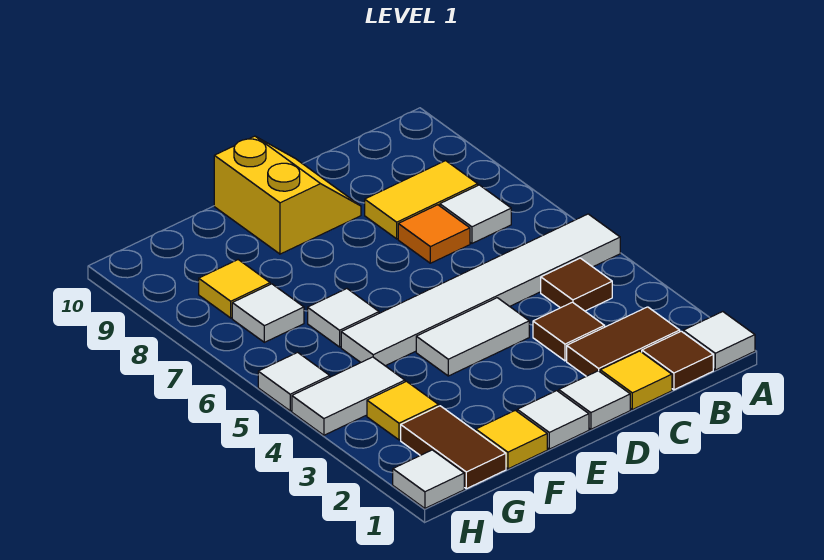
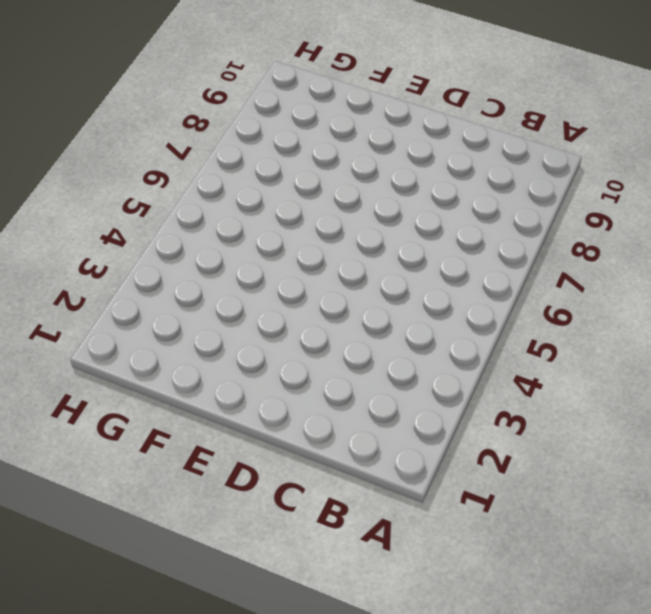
none -> white tile A1 level 1
none -> white tile A5:F5 level 1
none -> brown tile B1 level 1

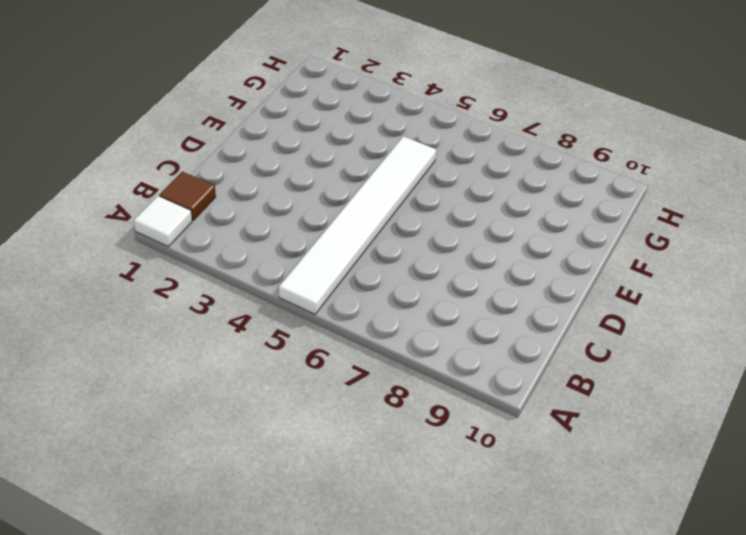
none -> brown tile B2:C2 level 1
none -> brown tile B4 level 1
none -> white tile B7 level 1

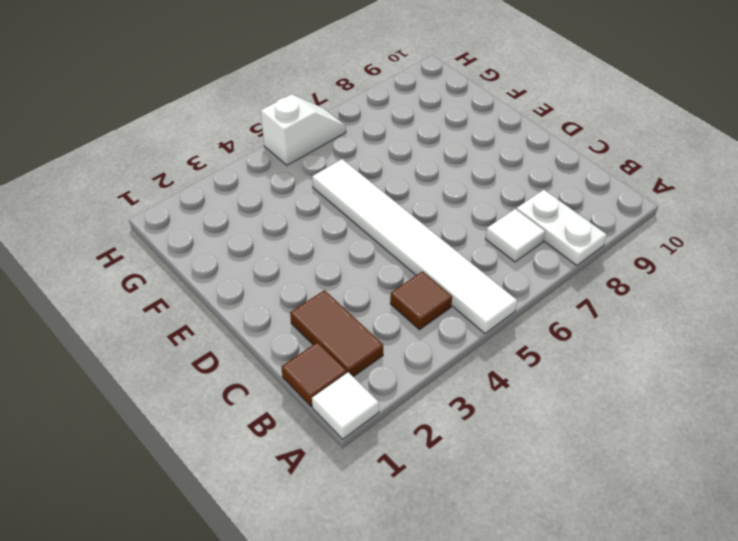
white plate A8:B8 level 1 -> yellow tile B8:C8 level 1
white slope H5:H6 level 1 top 5 -> white tile H5 level 1
none -> yellow tile C1 level 1
none -> brown tile C3 level 1
none -> orange tile C7 level 1

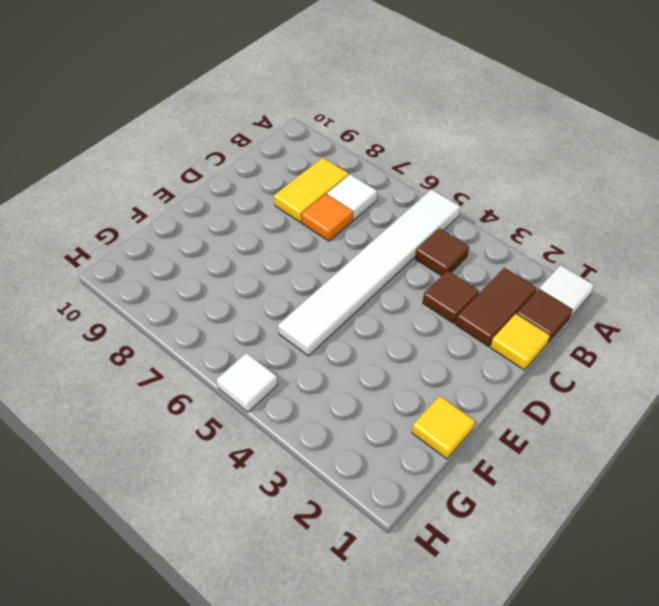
none -> white tile D1 level 1
none -> white tile D4:E4 level 1
none -> yellow slope D9:E10 level 1 top E

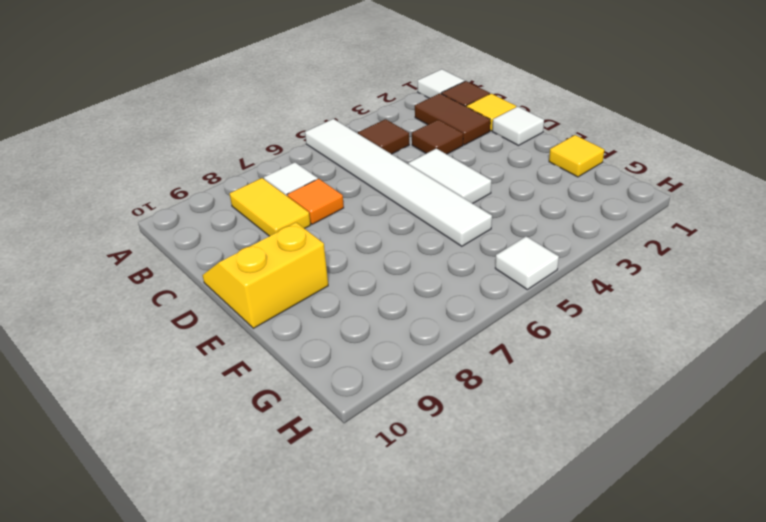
none -> white tile E1 level 1
none -> white tile F6 level 1
none -> brown tile G1:G2 level 1

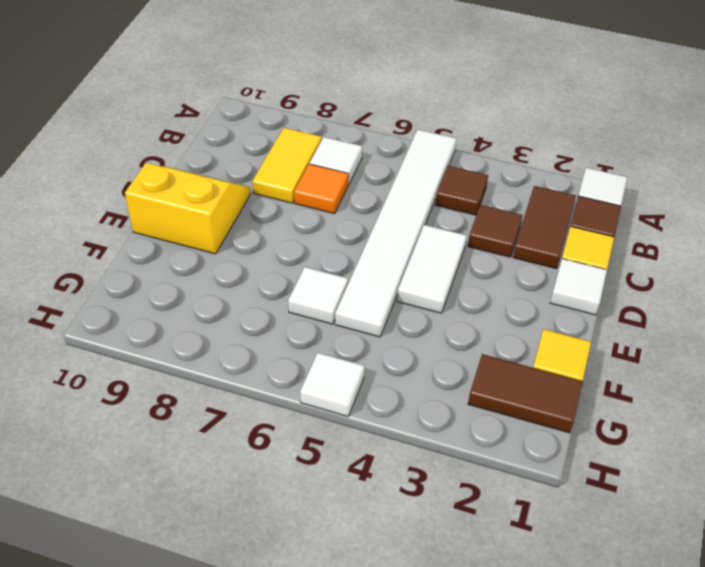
none -> white tile E1 level 1
none -> yellow tile G3 level 1
none -> white tile G4:H4 level 1

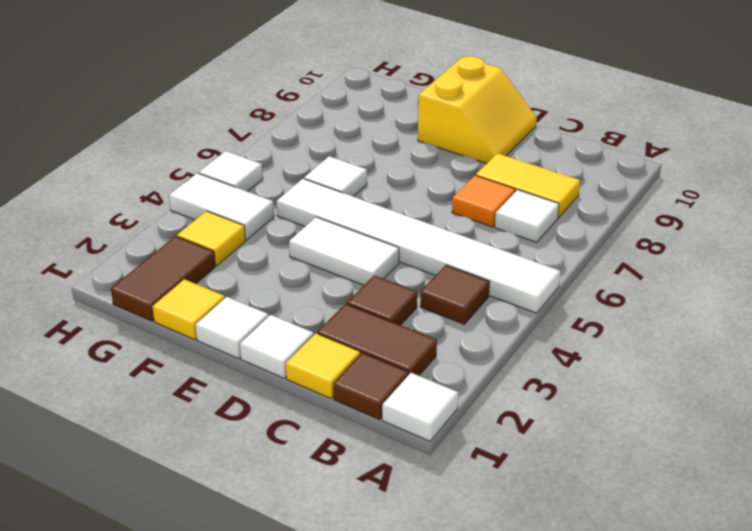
none -> white tile G7 level 1
none -> yellow tile G8 level 1
none -> white tile H1 level 1

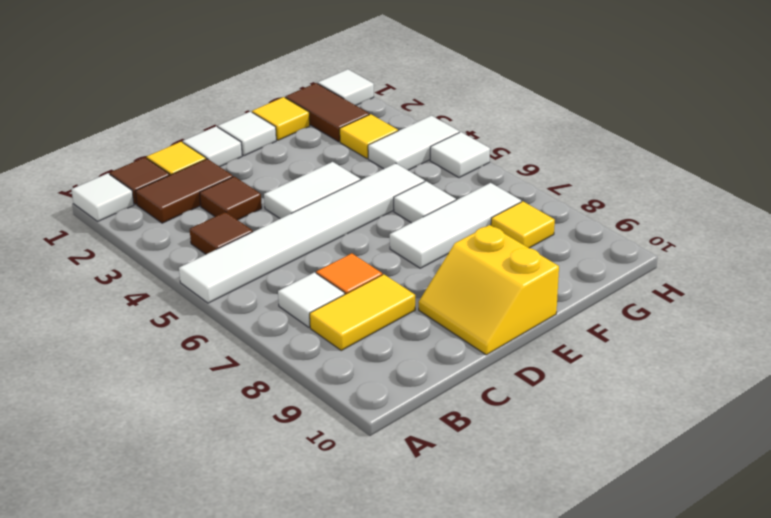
white tile E7:G7 level 1 -> white tile G7 level 1

